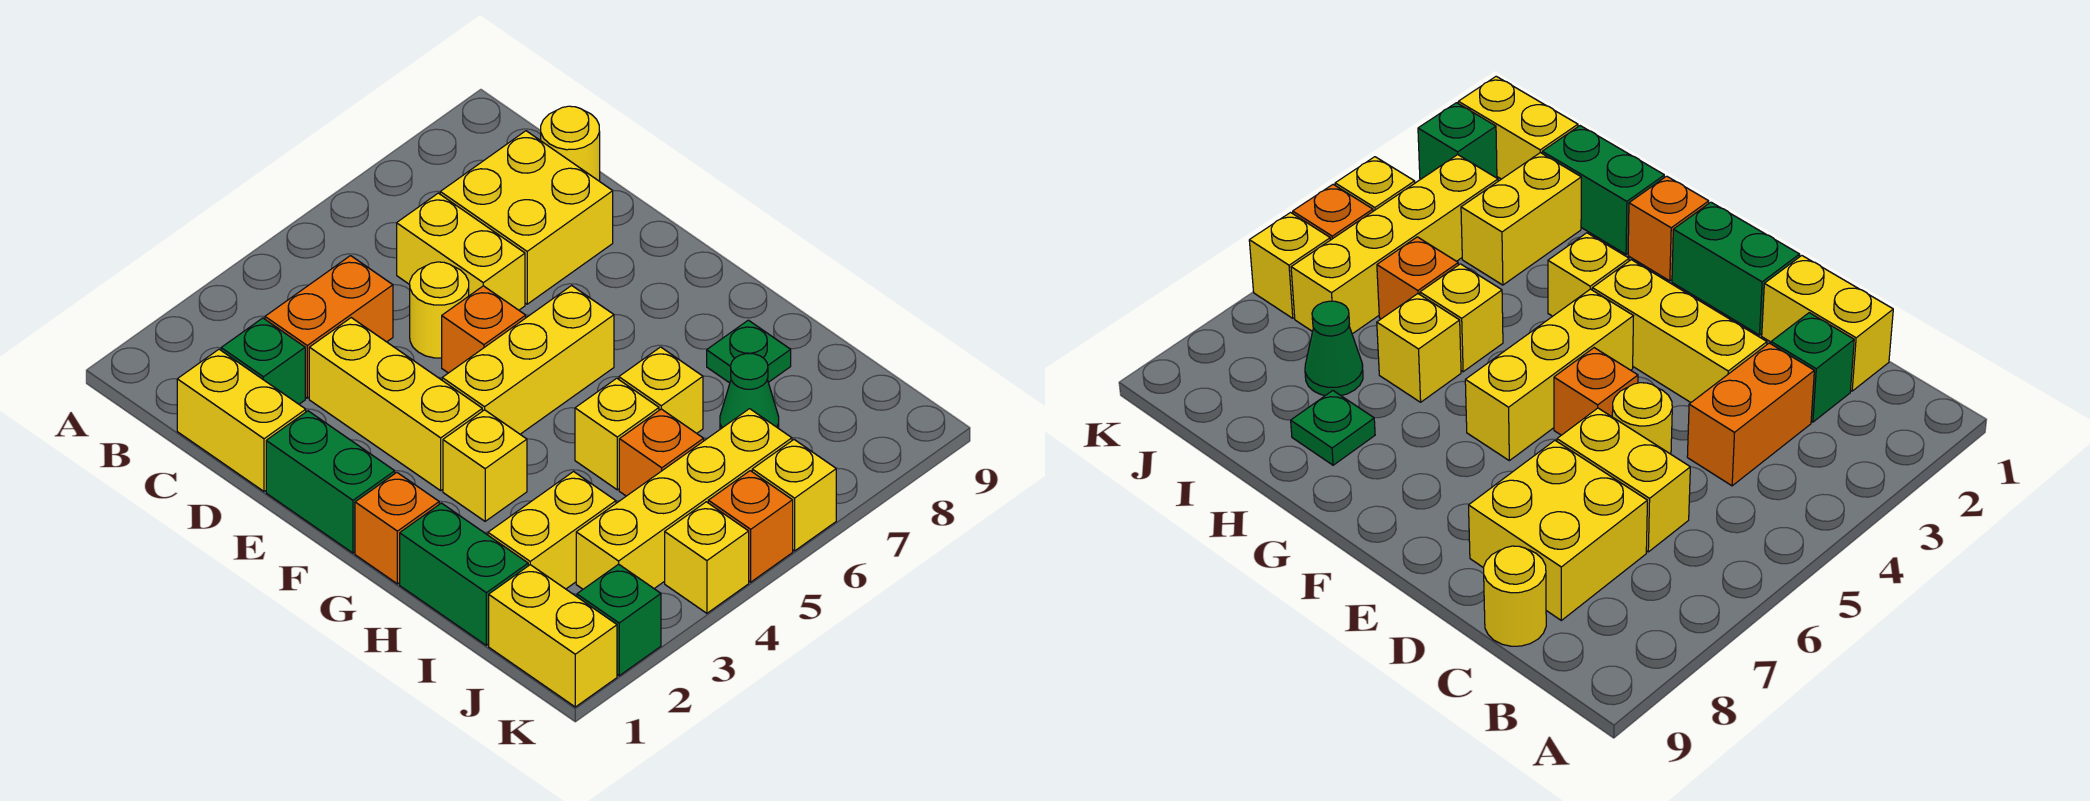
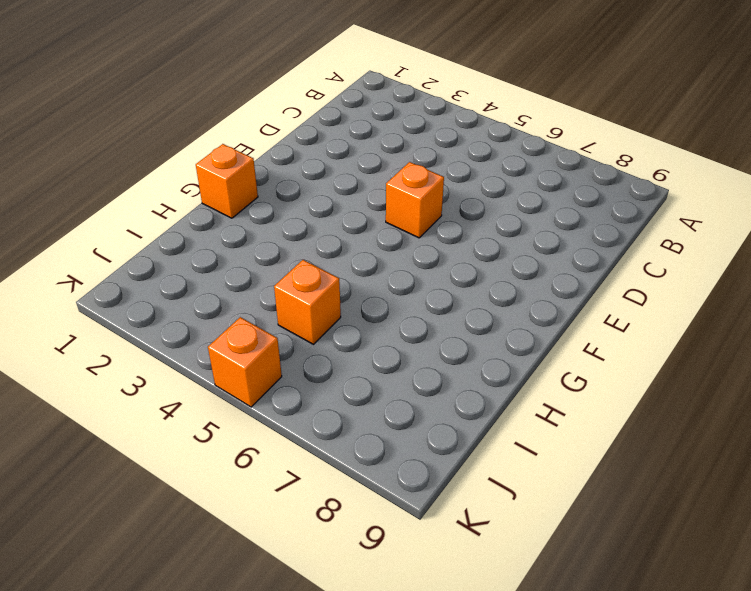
none -> yellow brick C1:D1 level 1
none -> green brick C2 level 1
none -> orange brick C3:C4 level 1

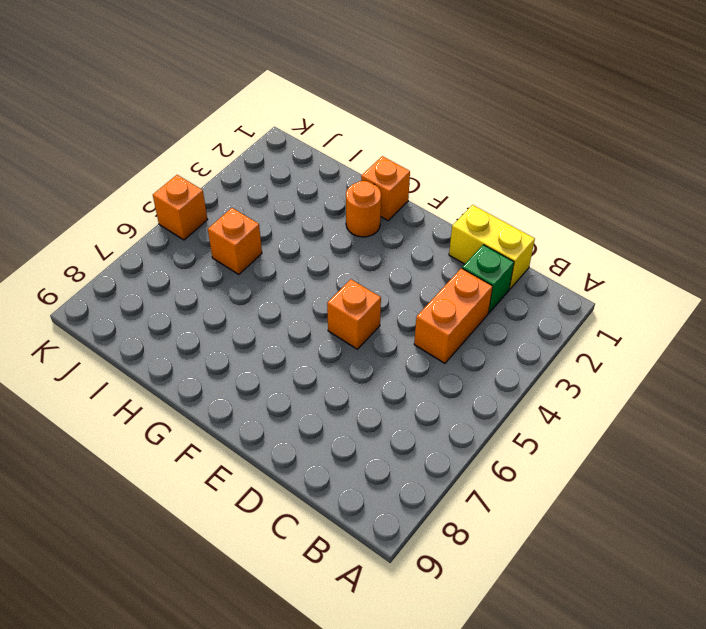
orange round brick G2 level 1 -> none
none -> yellow brick C6:D6 level 1
none -> yellow brick C7:D8 level 1
none -> yellow round brick C9 level 1

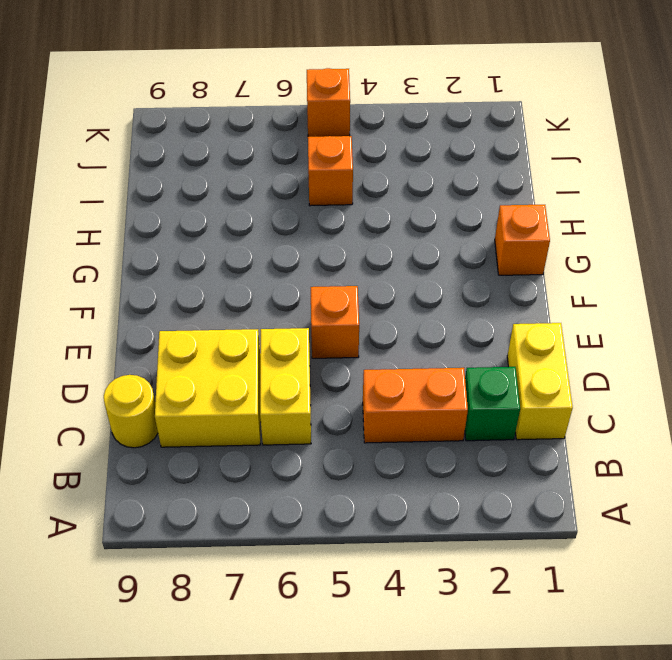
none -> yellow brick D3:F3 level 1
none -> yellow round brick D5 level 1
none -> green brick E1:F1 level 1

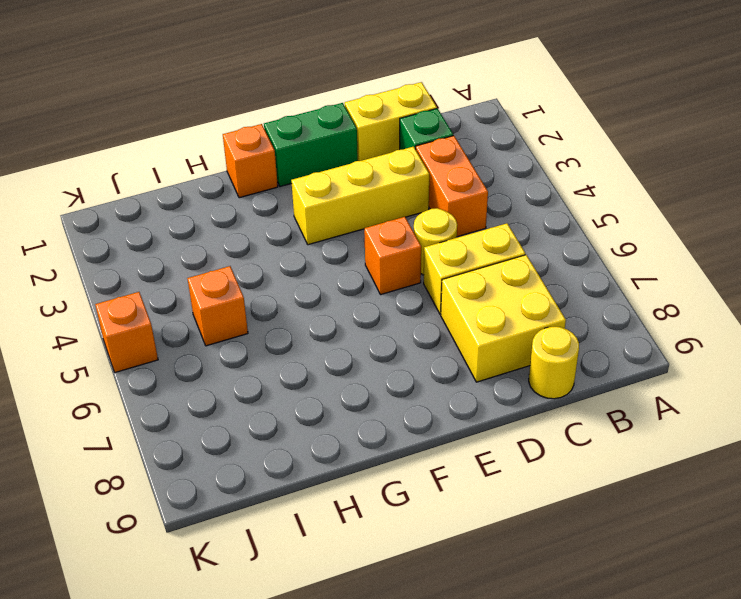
none -> yellow brick F4:F6 level 1
none -> yellow brick G3 level 1
none -> green brick H1:I1 level 1

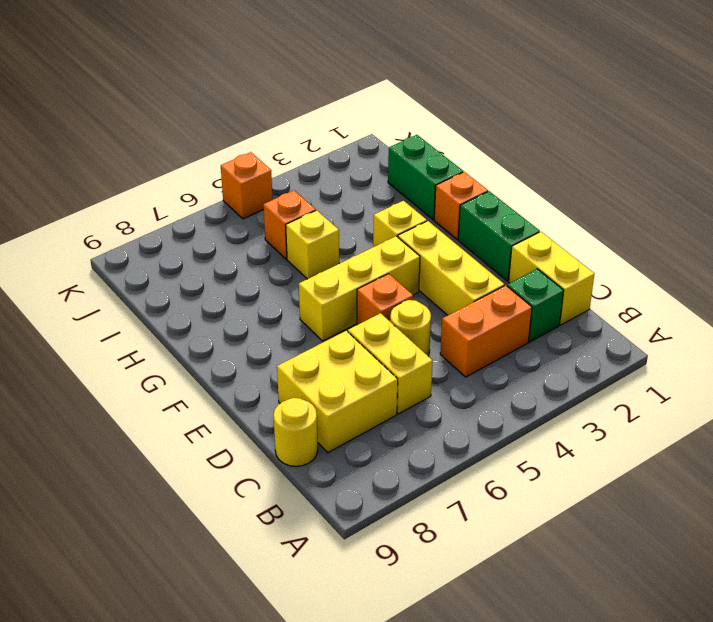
none -> yellow brick H6 level 1
none -> green plate H8 level 1
none -> yellow brick I2:I3 level 1

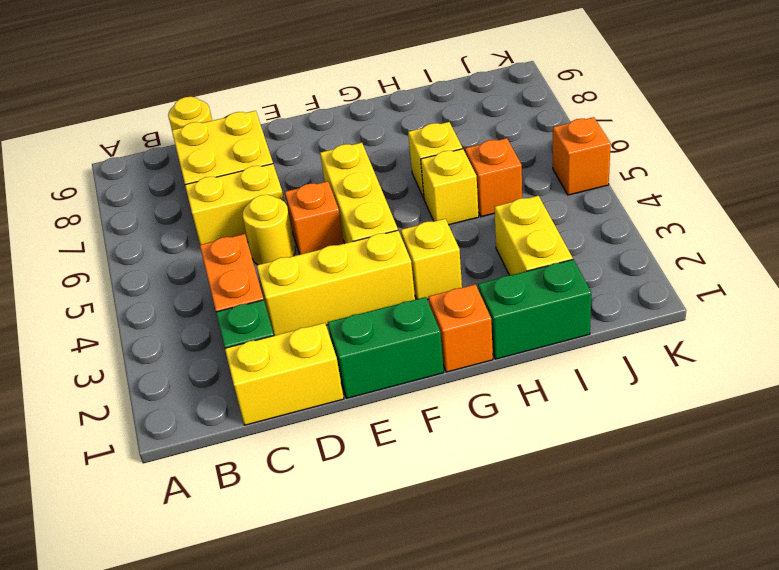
none -> green plate H8 level 1
none -> green cone I7 level 1
none -> yellow brick J1:K1 level 1

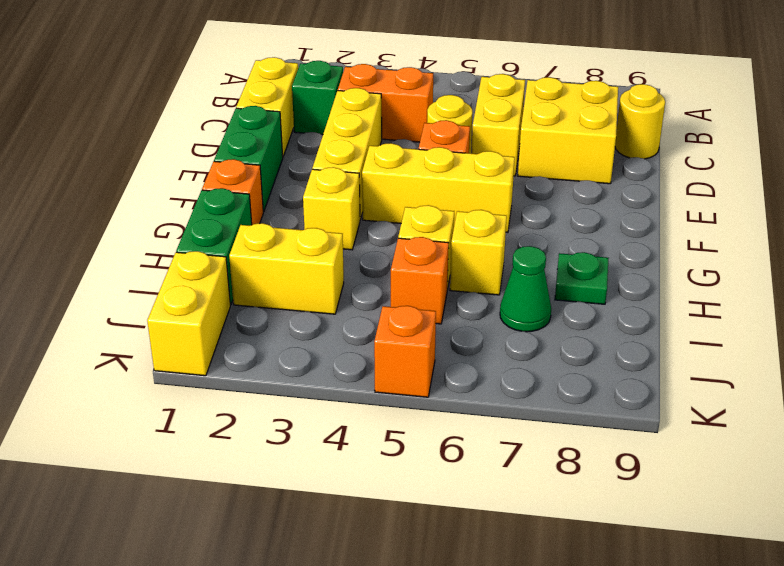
none -> yellow brick J3:J6 level 1
none -> green brick K2 level 1
none -> yellow brick K4 level 1

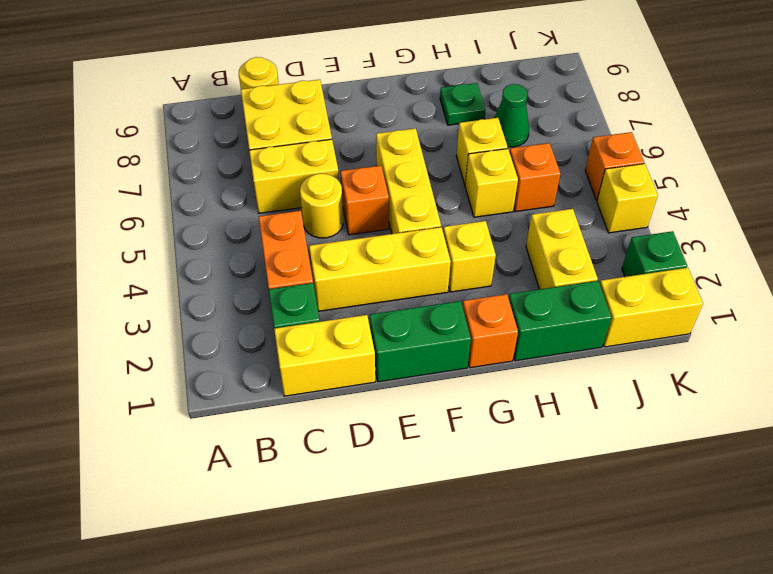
none -> yellow brick J3:J6 level 1
none -> yellow brick K6 level 1

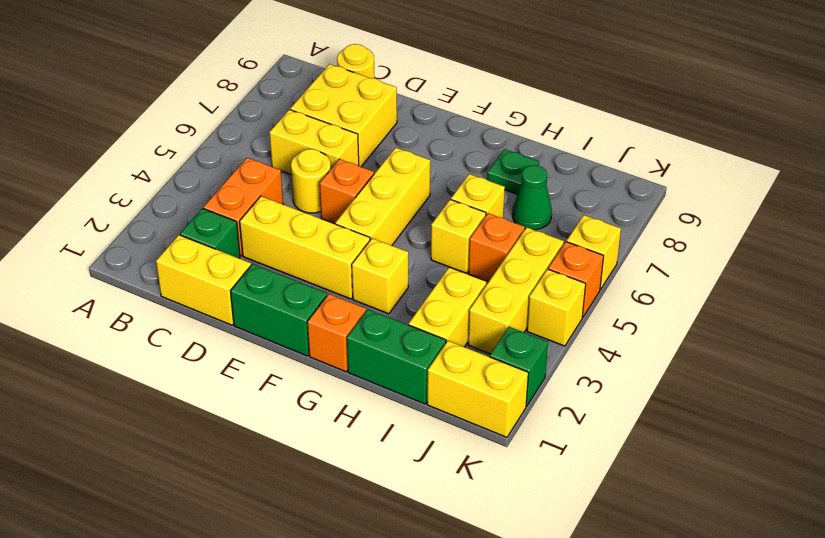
yellow brick J3:J5 level 1 -> yellow brick J3:J6 level 1

